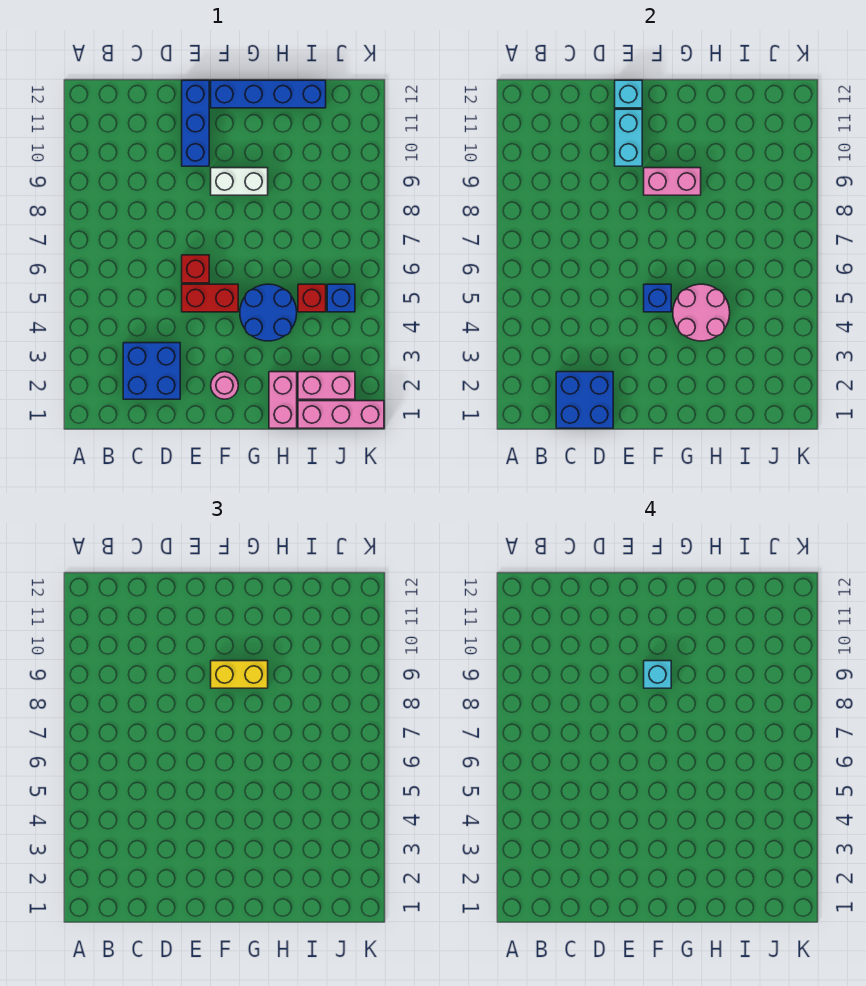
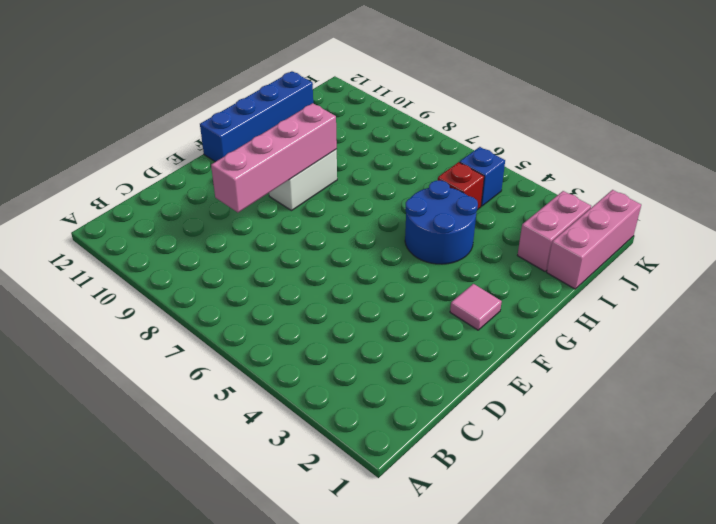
pink brick D9:G9 level 2 -> pink brick F9:G9 level 2
pink tile F2 level 1 -> pink round brick F2 level 1
none -> blue brick C2:D3 level 1
none -> red brick E5:F5 level 1
none -> red brick E6 level 1

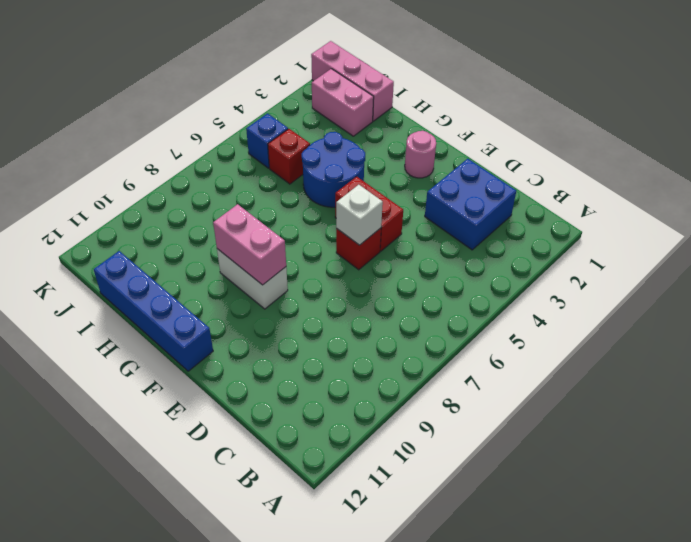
white brick E6 level 2 -> none
none -> blue brick E10:E12 level 1
none -> pink brick H1:H2 level 1
none -> blue brick C1:D2 level 2

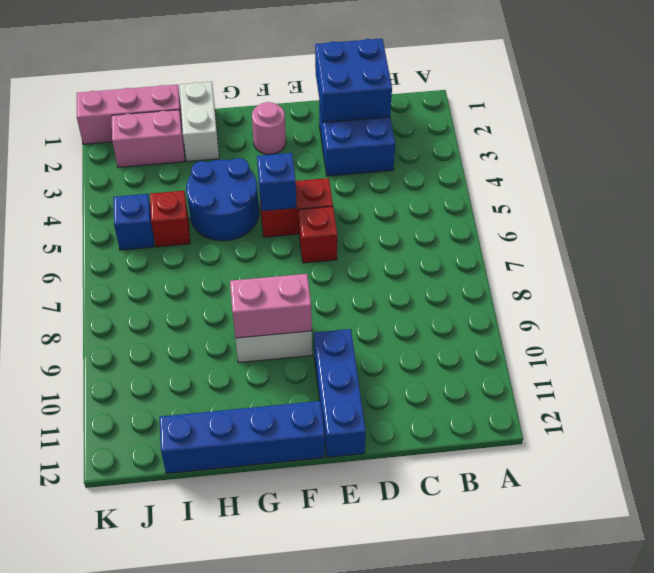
white brick H1:H2 level 1 -> pink brick H1:H2 level 1
none -> cyan brick E10:E11 level 2
none -> cyan brick E12 level 2
none -> pink round brick G4:H5 level 2

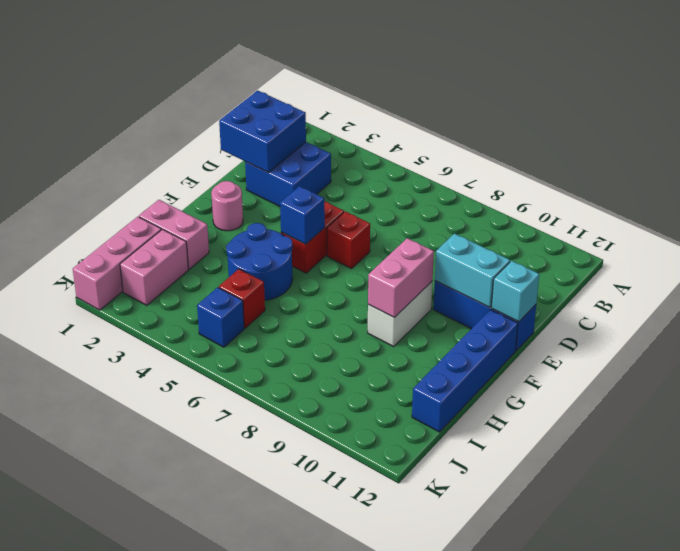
none -> pink round brick G4:H5 level 2
none -> yellow brick F9:G9 level 3
none -> cyan brick F9 level 4

